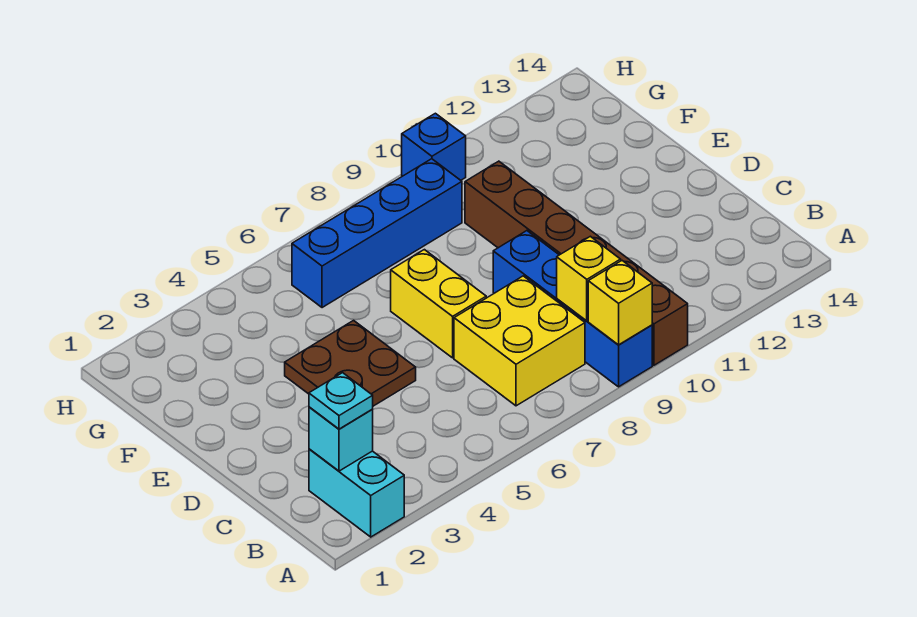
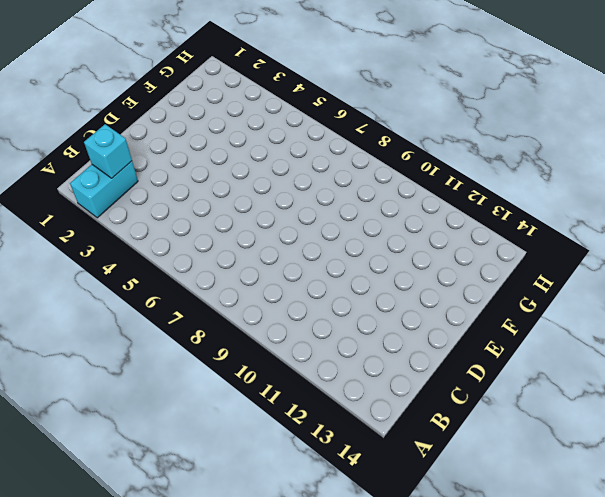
none -> blue brick A9:D9 level 1
none -> brown brick A10:F10 level 1
none -> yellow brick B7:C8 level 1

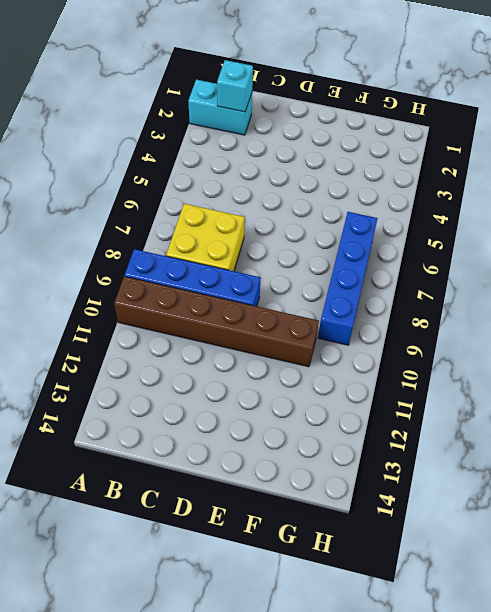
none -> brown plate D4:E5 level 1
none -> yellow brick D7:E7 level 1
none -> blue brick H10 level 1

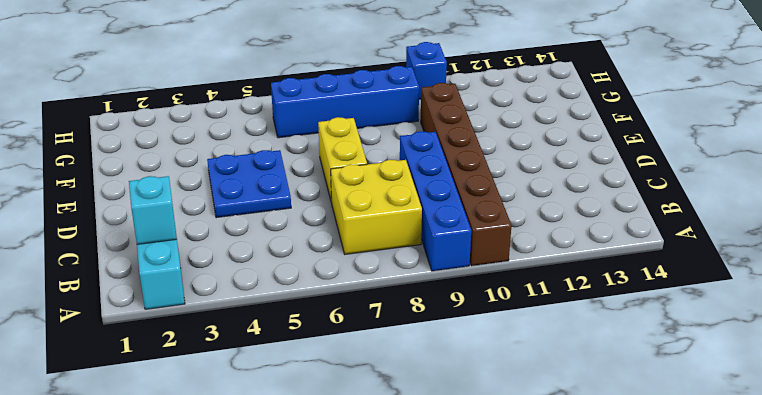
blue plate D4:E5 level 1 -> brown plate D4:E5 level 1
none -> yellow brick A9 level 2
none -> yellow brick B9 level 2
none -> cyan plate B2 level 3

